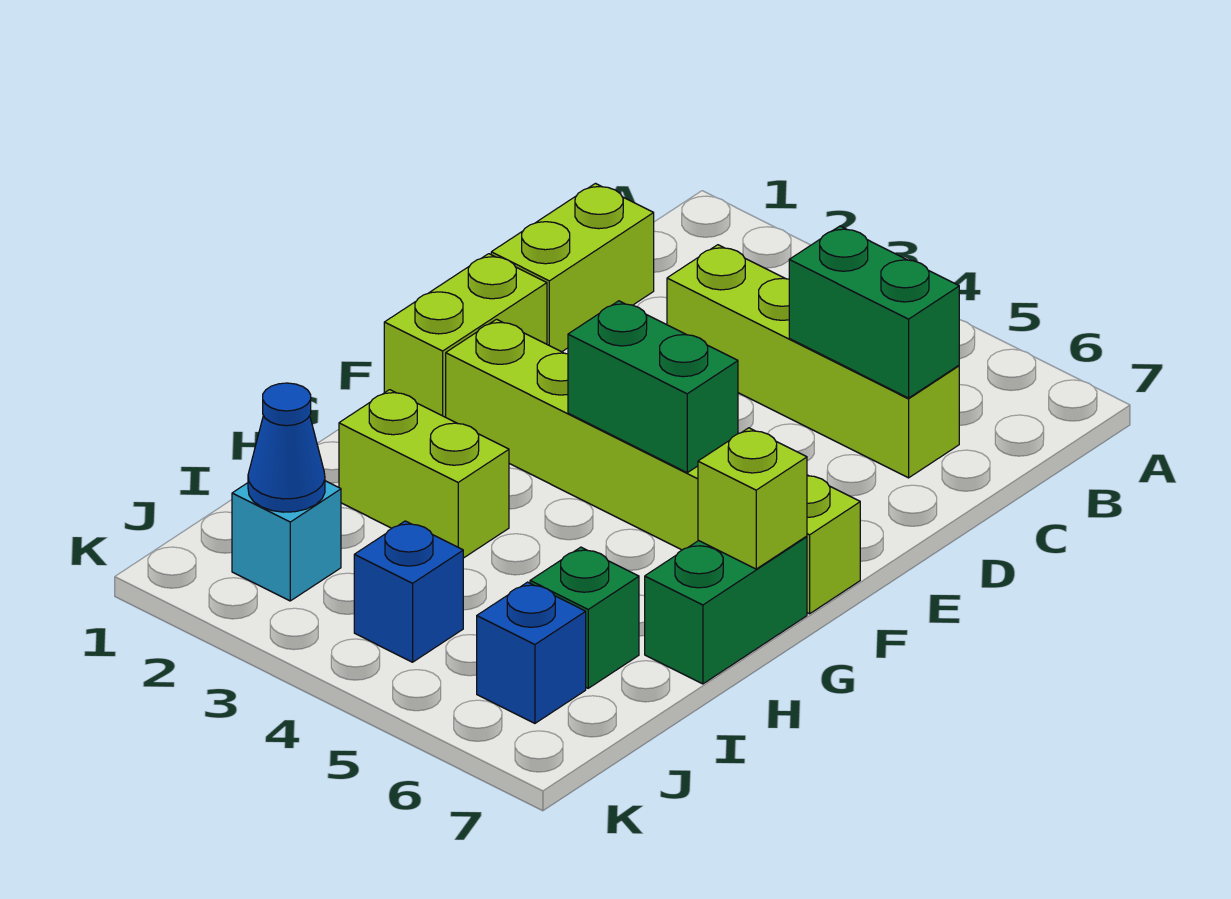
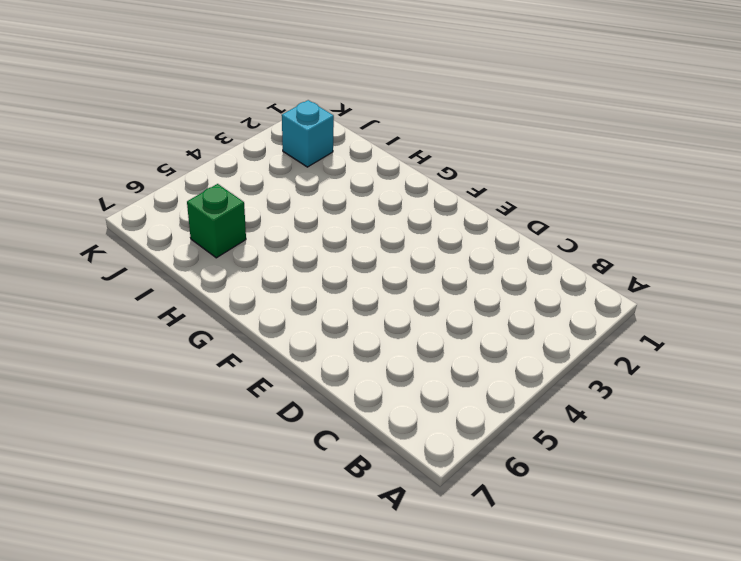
none -> lime brick C1:D1 level 1
none -> lime brick C3:C6 level 1
none -> lime brick E1:F1 level 1

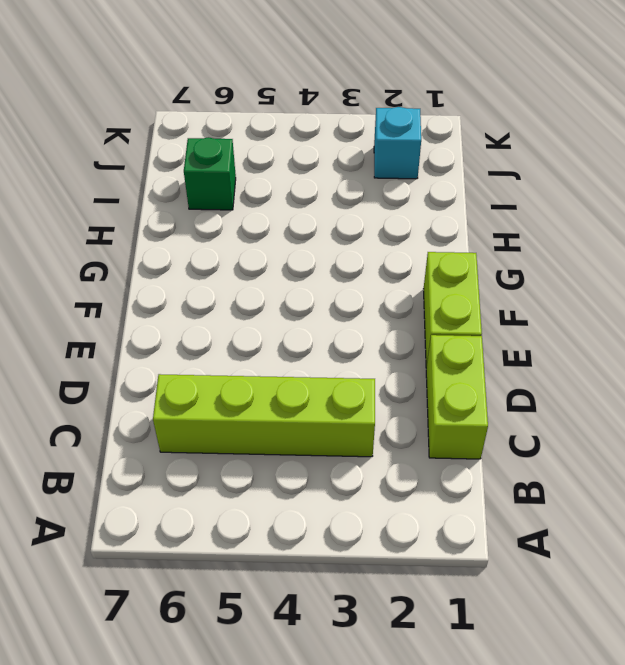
none -> lime brick F2:F7 level 1
none -> green brick G7:H7 level 1
none -> lime brick H2:H3 level 1

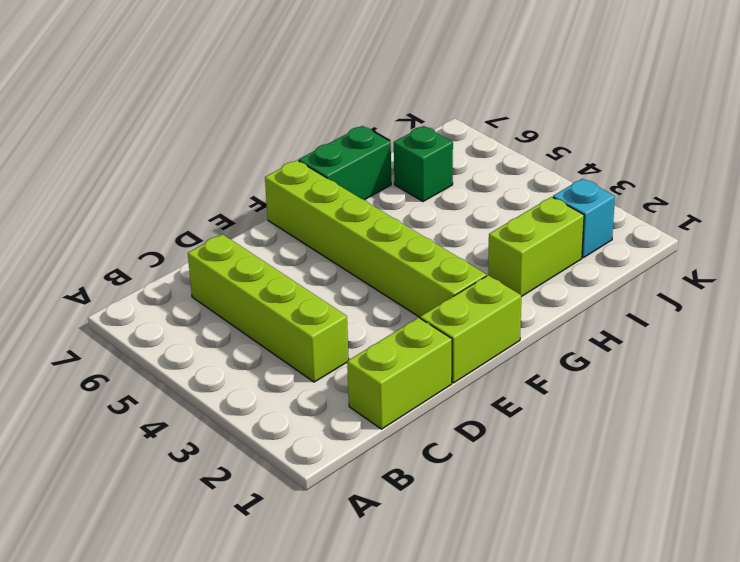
lime brick H2:I2 level 1 -> lime brick H2:H3 level 1
none -> blue brick J4 level 1
none -> blue brick J6 level 1
none -> green brick C5:C6 level 2

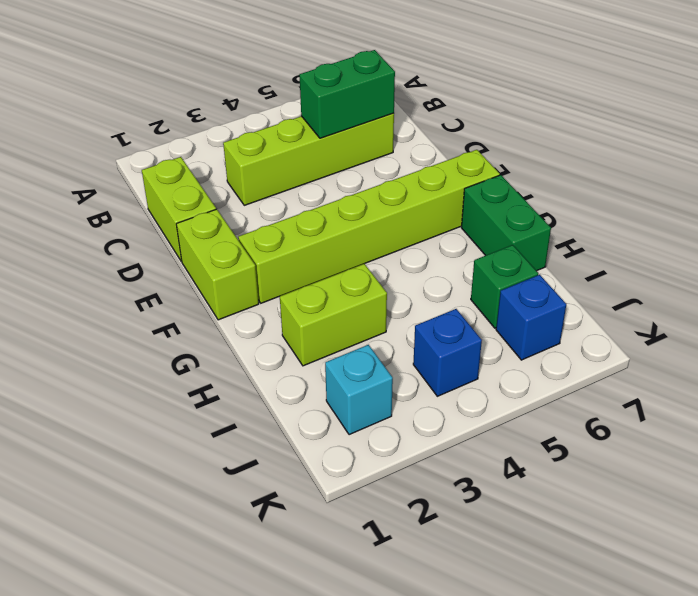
none -> green brick F4:F5 level 2
none -> lime brick G7 level 2
none -> blue cone J2 level 2

